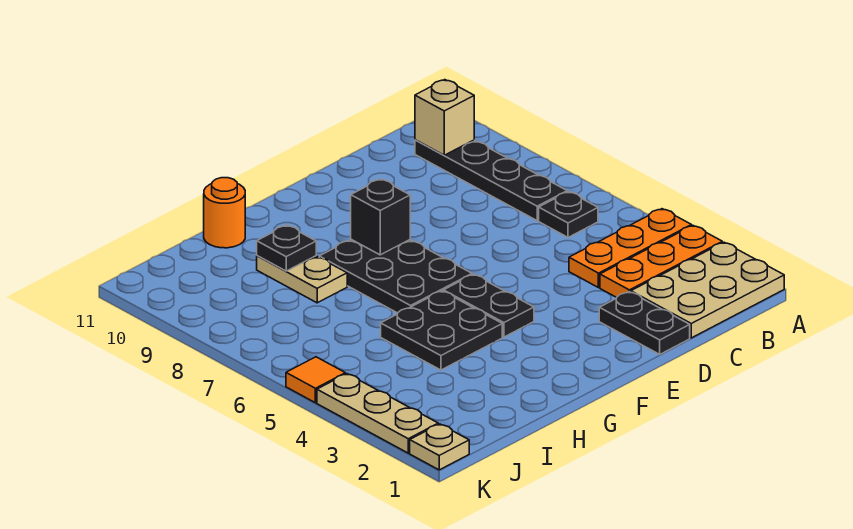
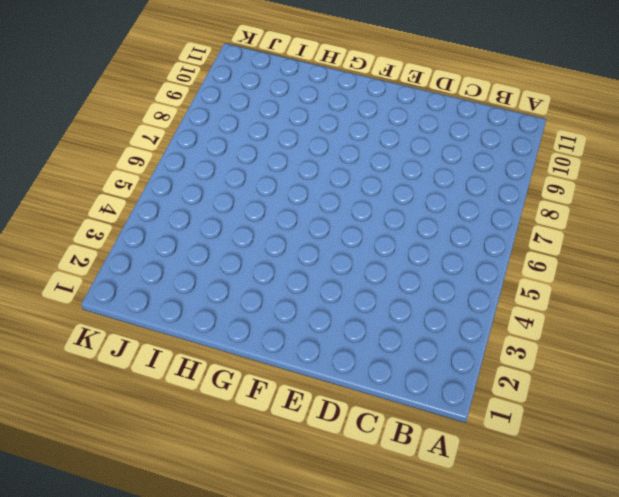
none -> tan plate A1:C2 level 1
none -> orange plate A3:C3 level 1
none -> orange plate A4:C4 level 1

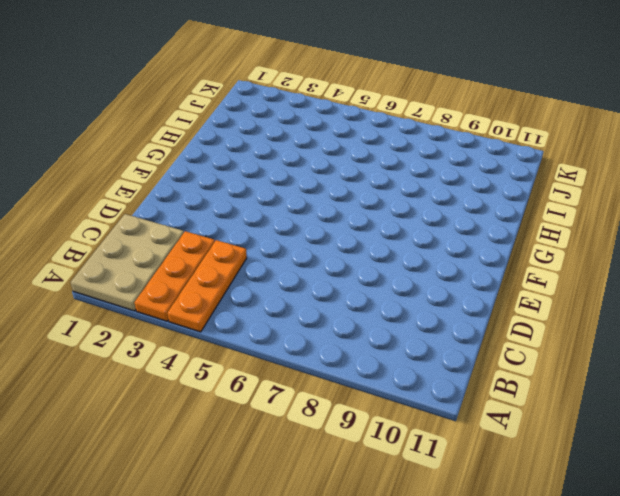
none -> black plate B6 level 1
none -> black plate B7:B10 level 1
none -> black plate D1:D2 level 1

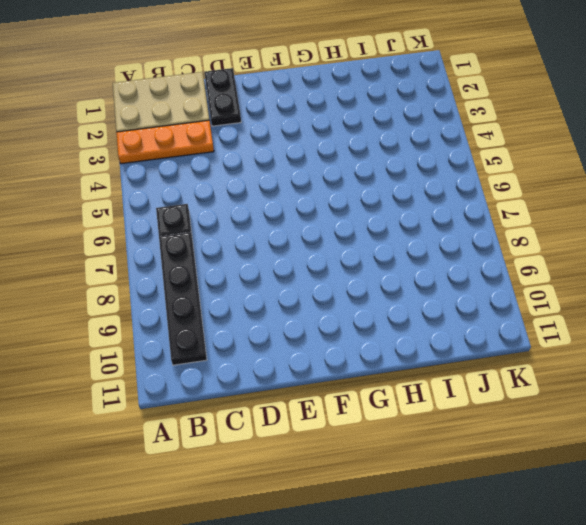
none -> orange plate A4:C4 level 1
none -> black plate F4:F5 level 1
none -> black plate F6:G8 level 1

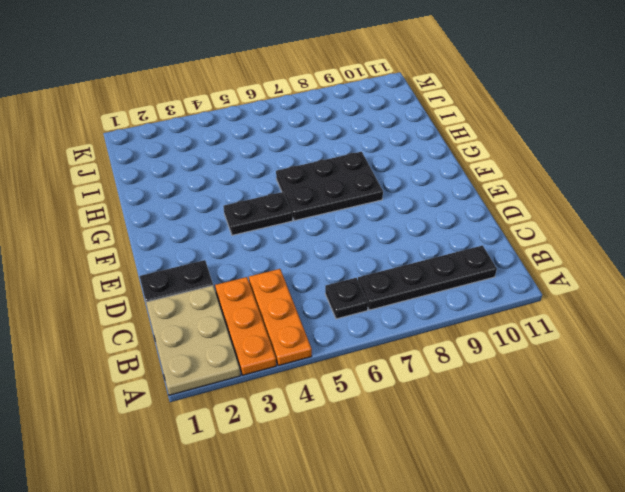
none -> black plate G4:H5 level 1
none -> tan plate H8:H9 level 1
none -> orange round brick H11 level 1

